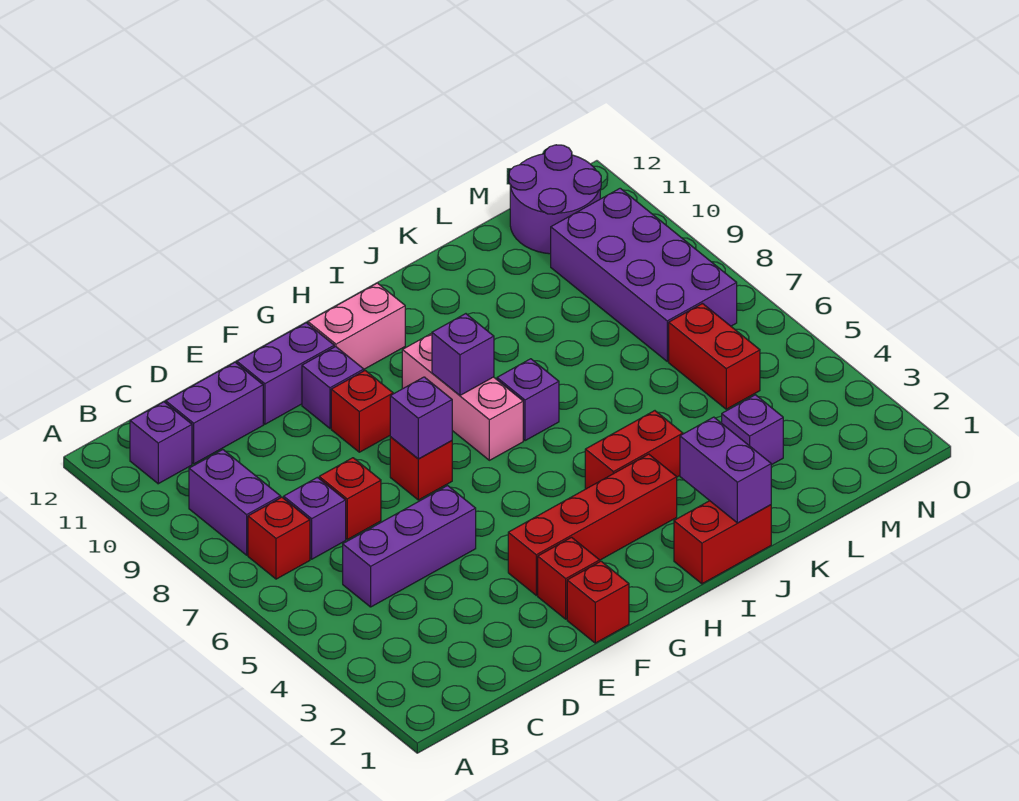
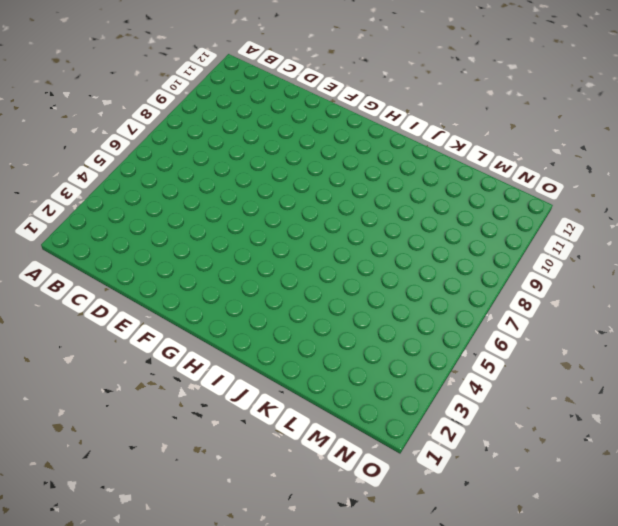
none -> red brick B7 level 1
none -> purple brick B8:B9 level 1
none -> purple brick B11 level 1

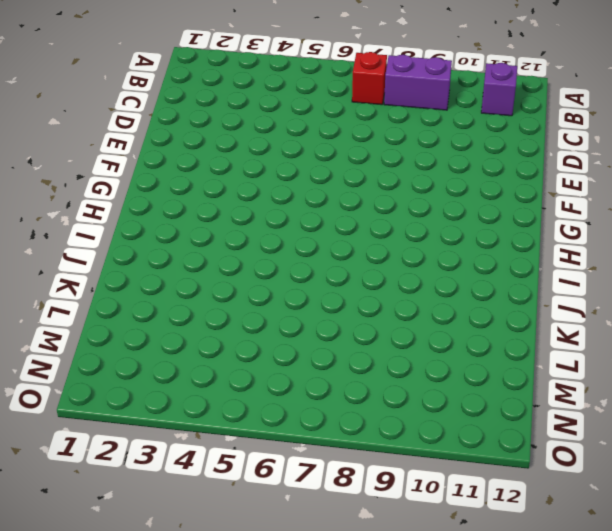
none -> purple brick C5:E5 level 1
none -> purple brick C7 level 1
none -> purple brick C11:D11 level 1

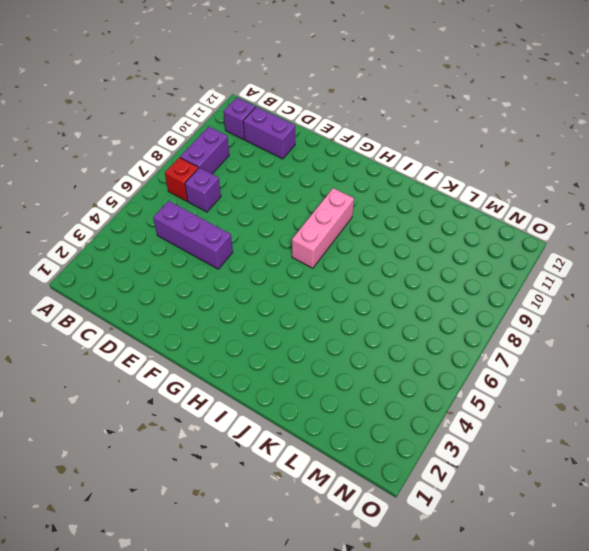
none -> red brick D7 level 1
none -> purple brick E11:F11 level 1
none -> red brick F1 level 1

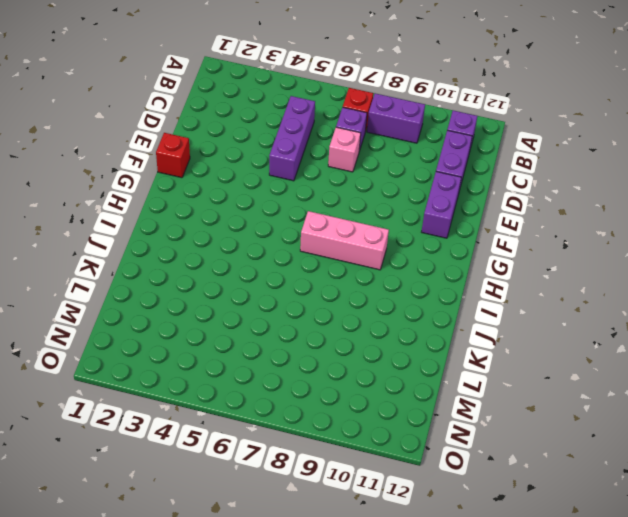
pink brick D7 level 1 -> red brick D7 level 1
none -> red brick F2 level 1
none -> red brick F3:I3 level 1
none -> red brick F7 level 1

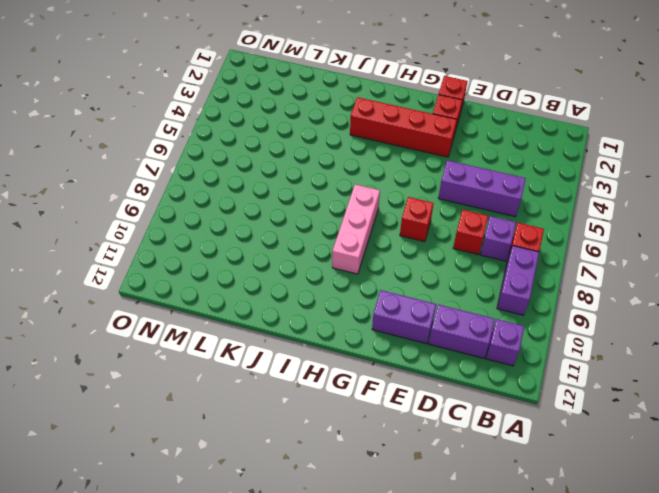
none -> red brick F9 level 1
none -> purple brick F10 level 1
none -> pink brick G11:H11 level 1

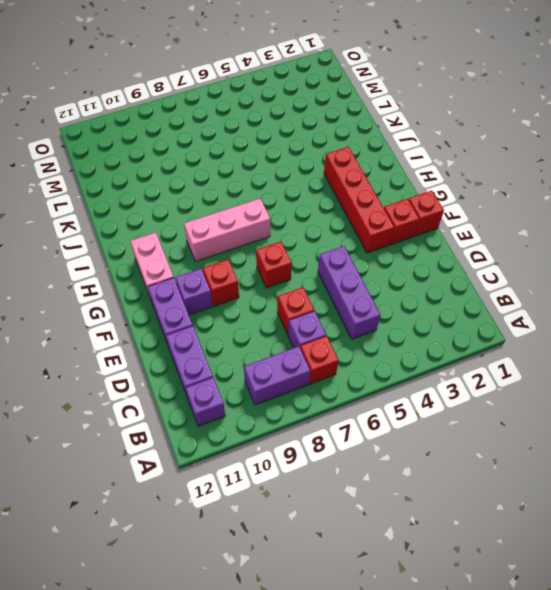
none -> red brick I1:J1 level 1
none -> red brick I4:J4 level 1
none -> purple brick I7 level 1

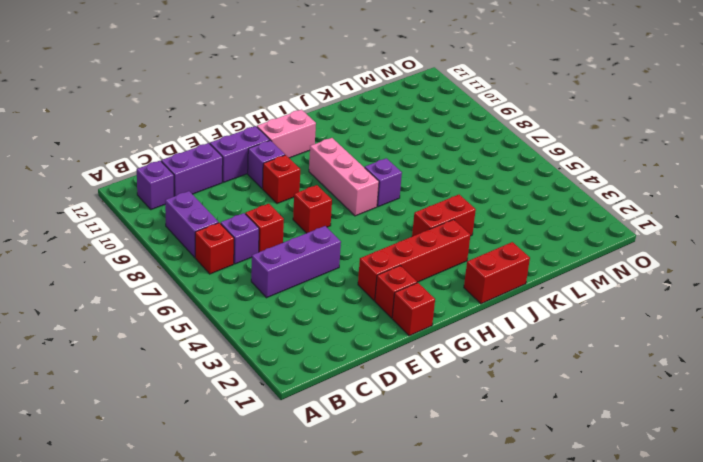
none -> purple brick L3 level 1
none -> red brick M5:M6 level 1
none -> purple brick M7:N10 level 1

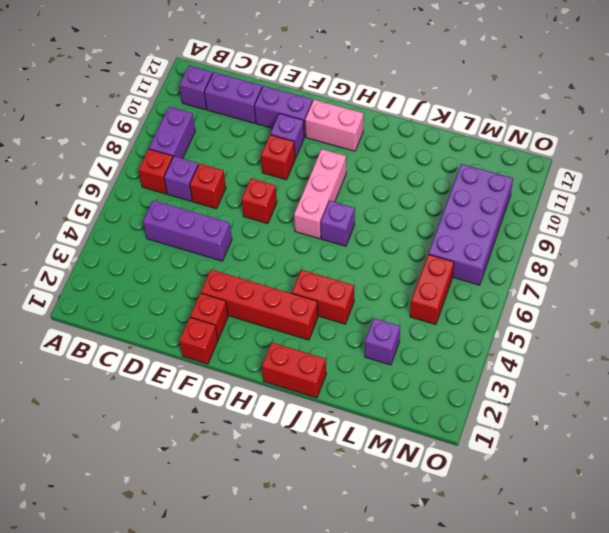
none -> purple round brick M11:N12 level 1
none -> purple brick F7 level 2
none -> purple brick H8 level 2

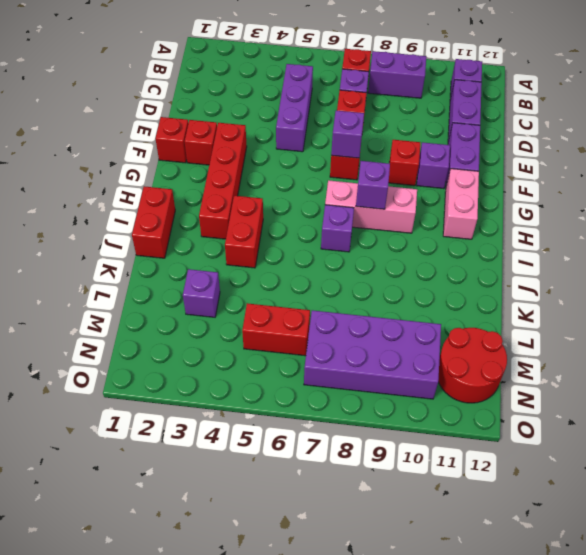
red round brick M11:N12 level 1 -> purple round brick M11:N12 level 1
none -> purple brick J1:J2 level 2

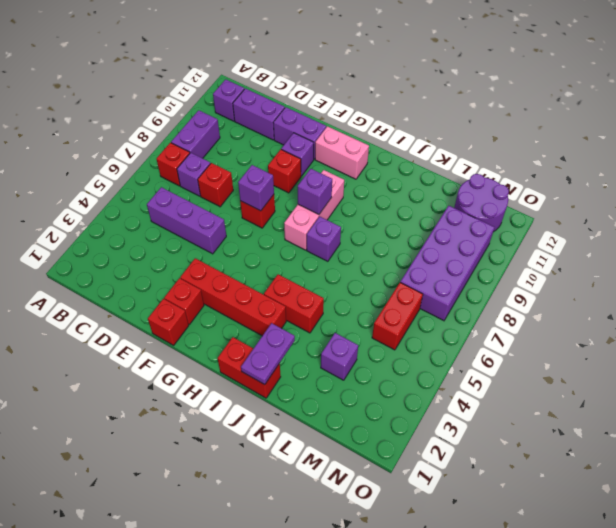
purple plate J1:J2 level 2 -> purple brick J1:J2 level 2

